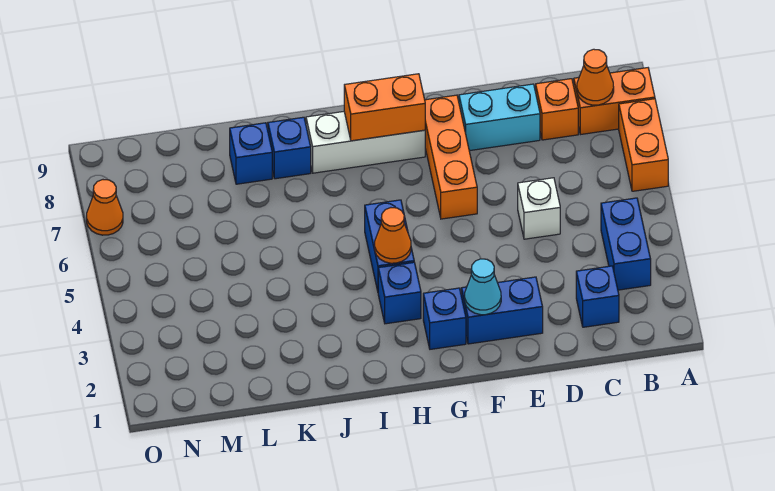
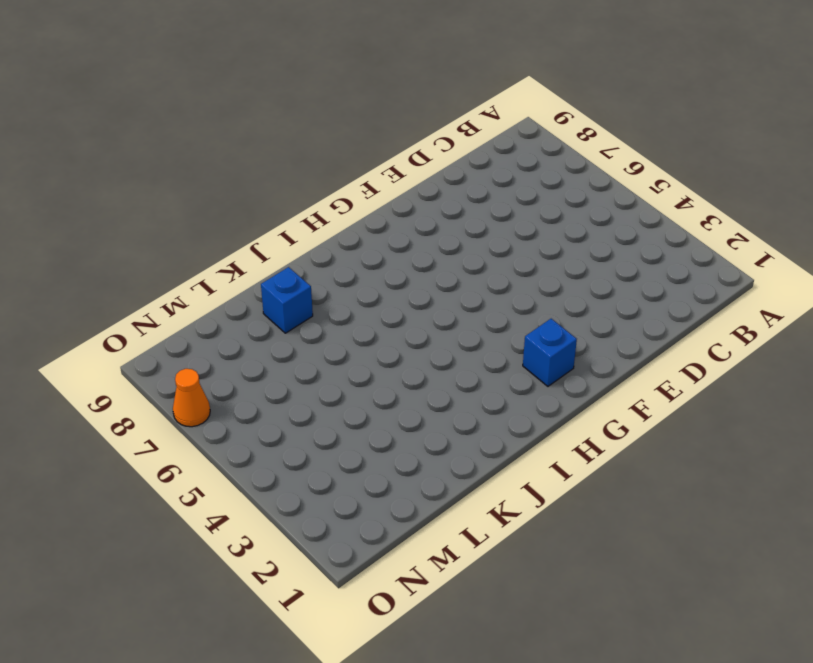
none -> orange brick A6:A7 level 1
none -> orange brick A8:B8 level 1
none -> blue brick B3:B4 level 1

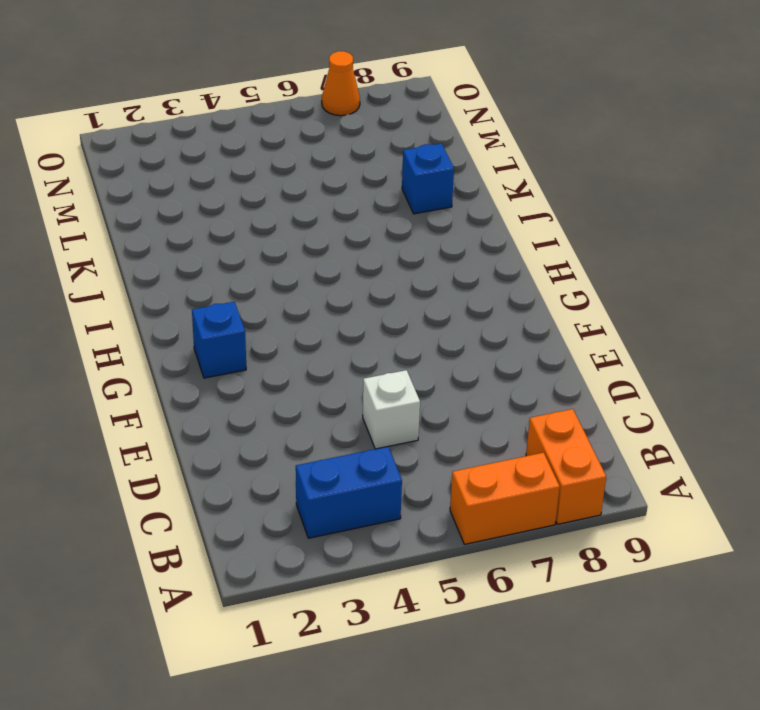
none -> blue brick C2 level 1
none -> orange brick C8 level 1
none -> cyan brick D8:E8 level 1

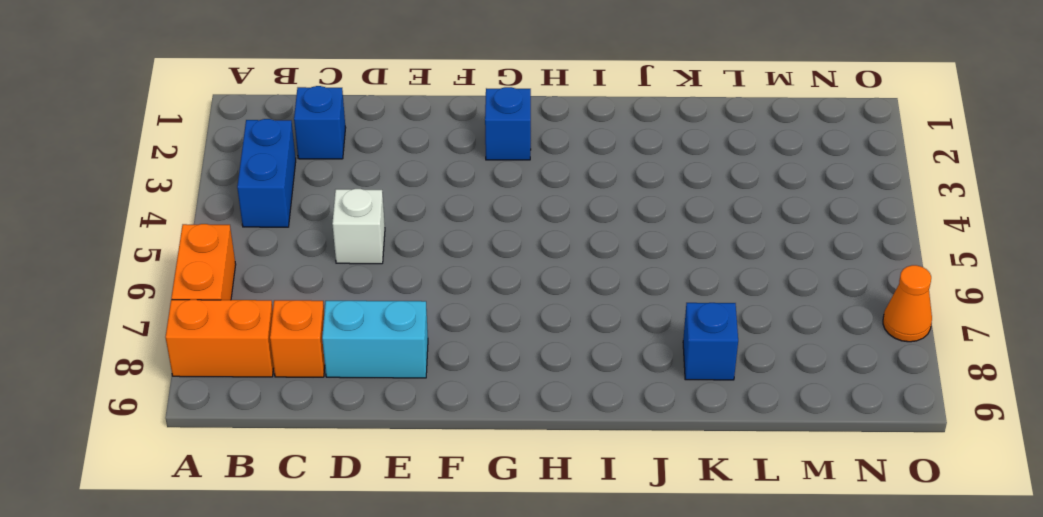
none -> blue brick E2:F2 level 1
none -> orange brick F6:F8 level 1
none -> white brick G8:I8 level 1

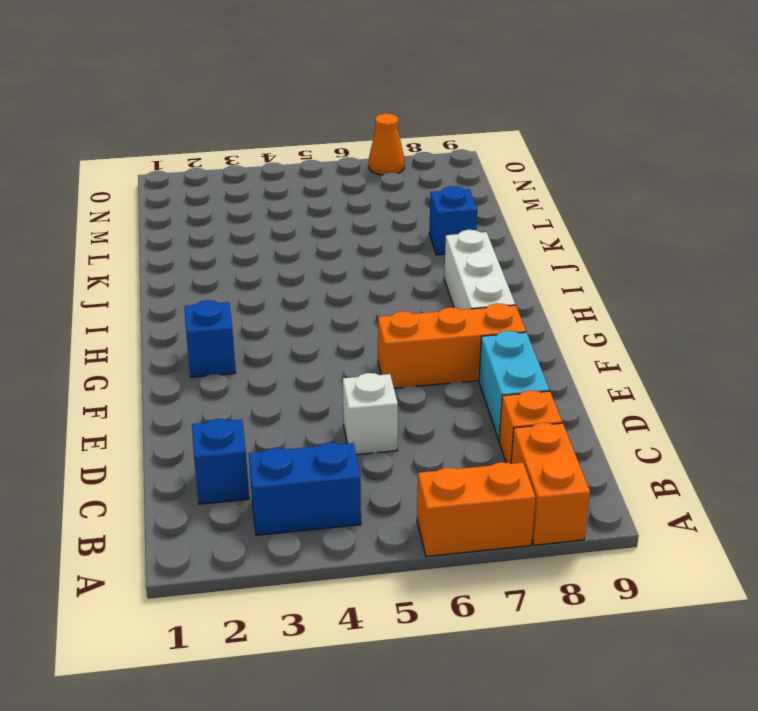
none -> blue brick E2:F2 level 1
none -> blue brick H3 level 1
none -> blue brick H4:H5 level 1

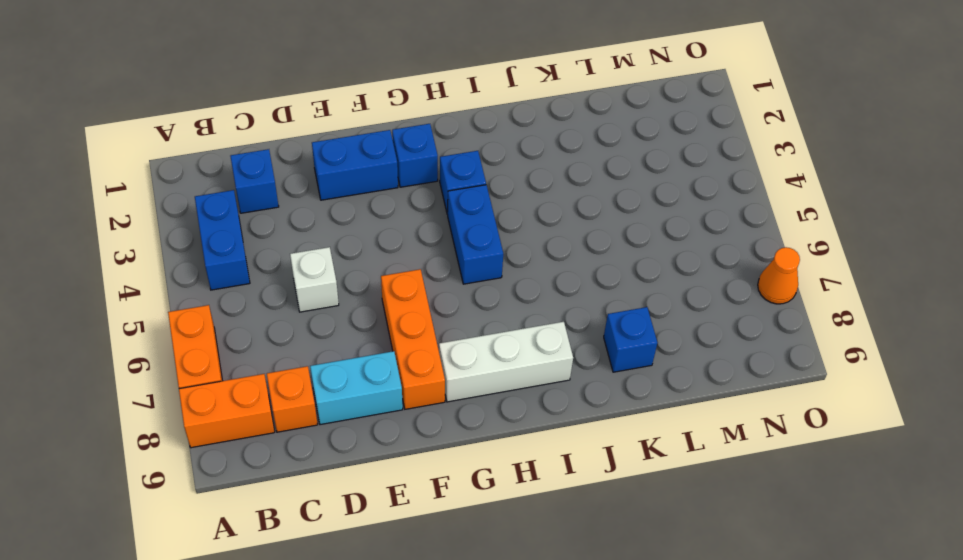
none -> blue brick J8 level 1
none -> orange cone B8 level 2
none -> cyan cone F2 level 2

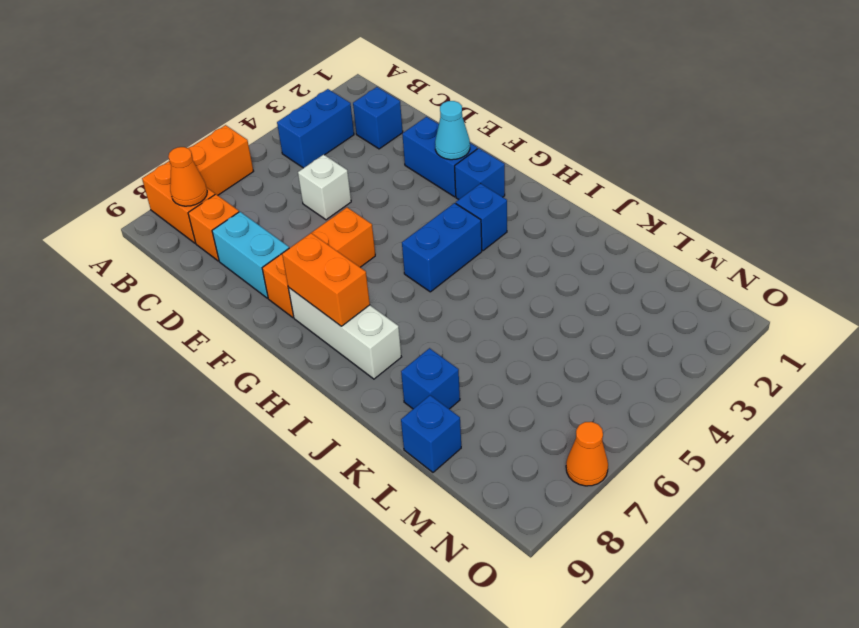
blue brick L9 level 1 -> blue brick J8 level 1
none -> orange cone H4 level 2

